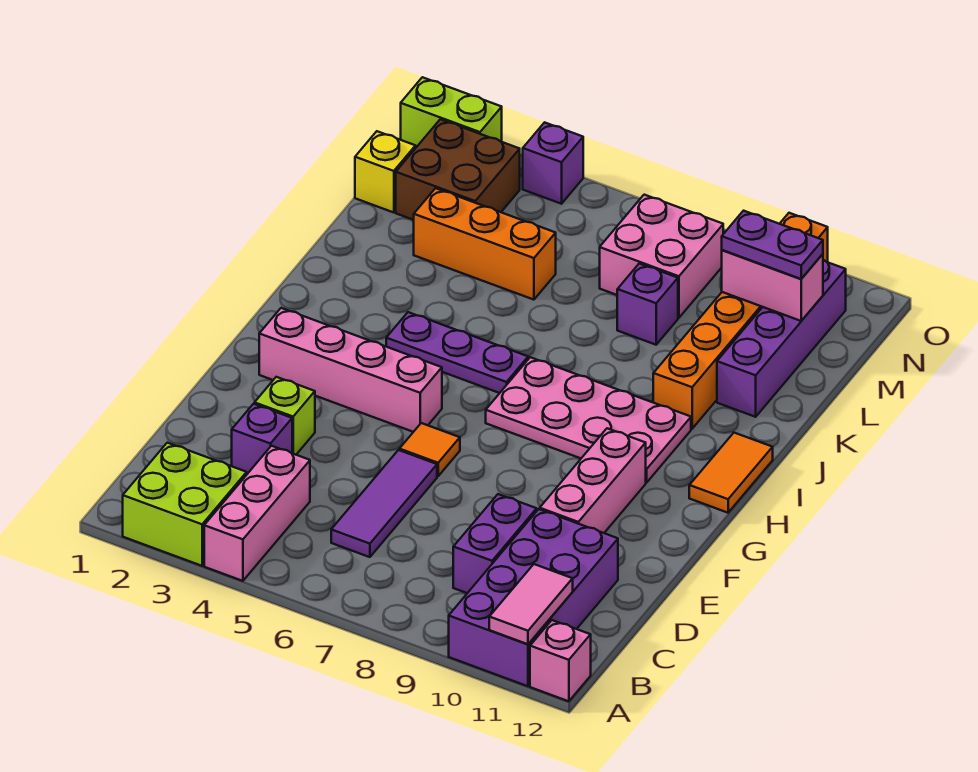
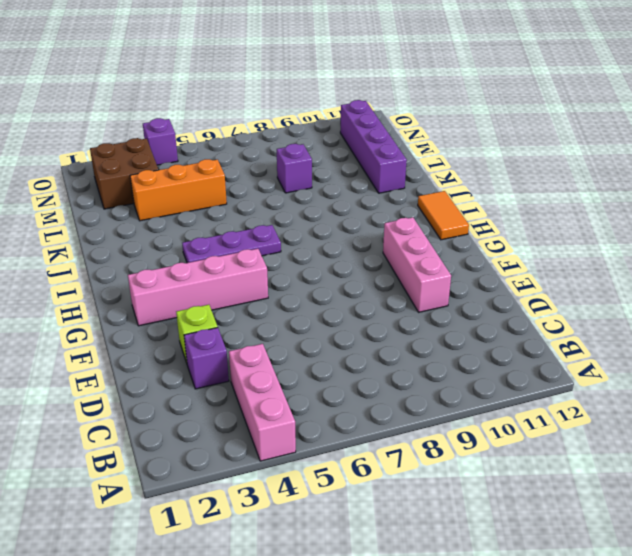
none -> lime brick A2:B3 level 1
none -> purple brick A10:D11 level 1
none -> pink brick A12 level 1

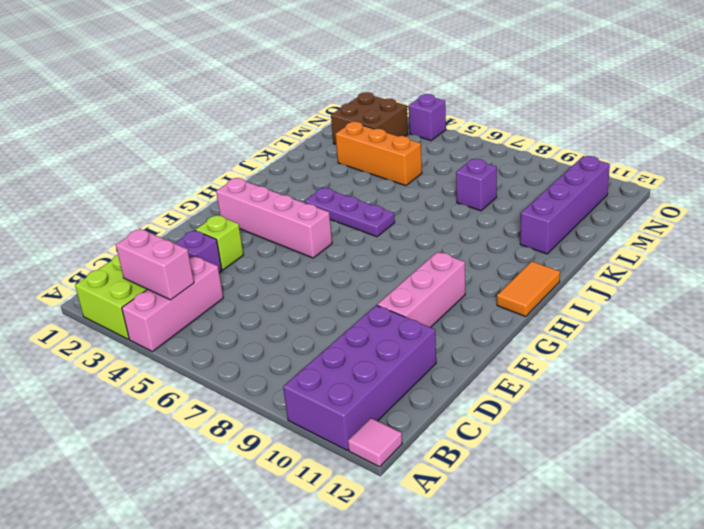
pink tile A12 level 1 -> pink brick A12 level 1
pink brick B3:B4 level 2 -> pink brick M10:M11 level 2
none -> purple tile C6:E6 level 1
none -> purple brick C9:D9 level 1
none -> orange tile F6 level 1

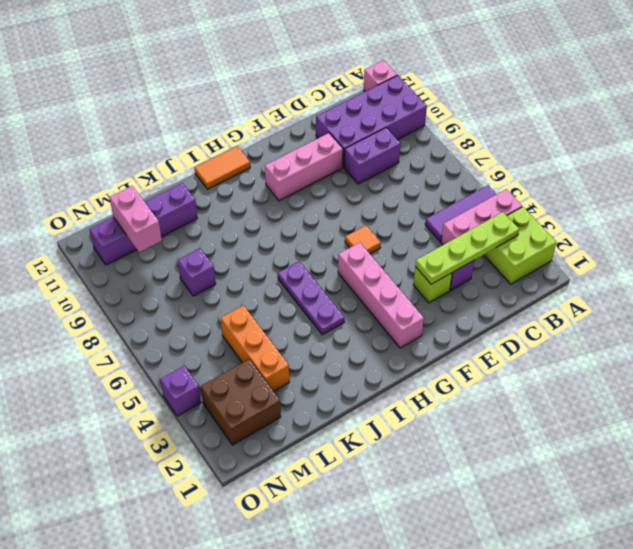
purple tile A5:C5 level 1 -> purple tile C6:E6 level 1
lime plate B3:E3 level 2 -> none
none -> pink plate H7:I10 level 1
none -> orange brick J10:O10 level 1
none -> yellow brick M1 level 1

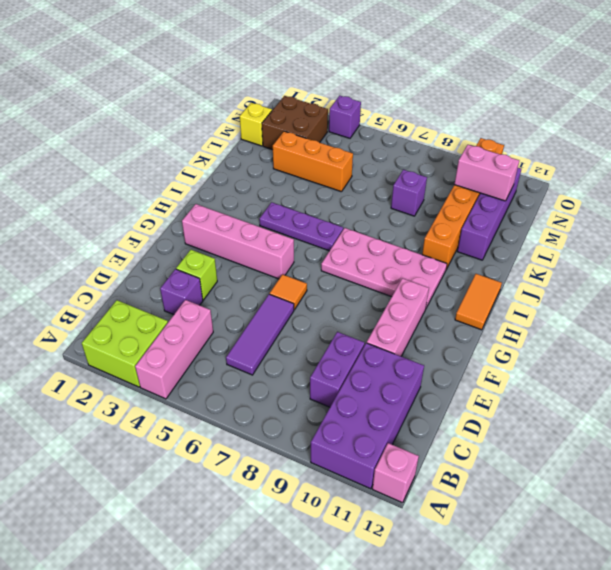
none -> pink brick M7:N8 level 1
none -> lime brick O1:O2 level 1
none -> pink tile A11:B11 level 2

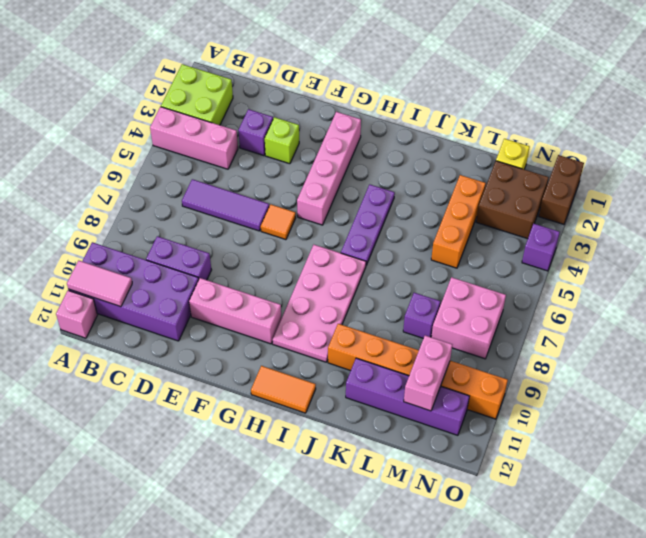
brown brick O1:O2 level 1 -> lime brick O1:O2 level 1
none -> purple plate M10:M11 level 3

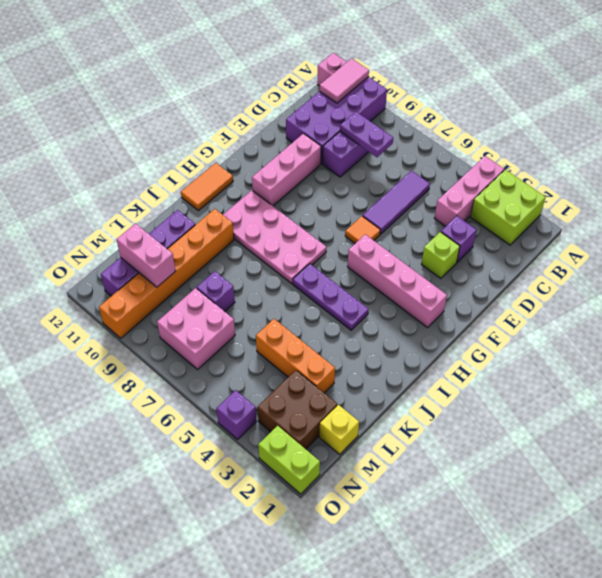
purple plate C8:C9 level 2 -> purple plate M10:M11 level 3

